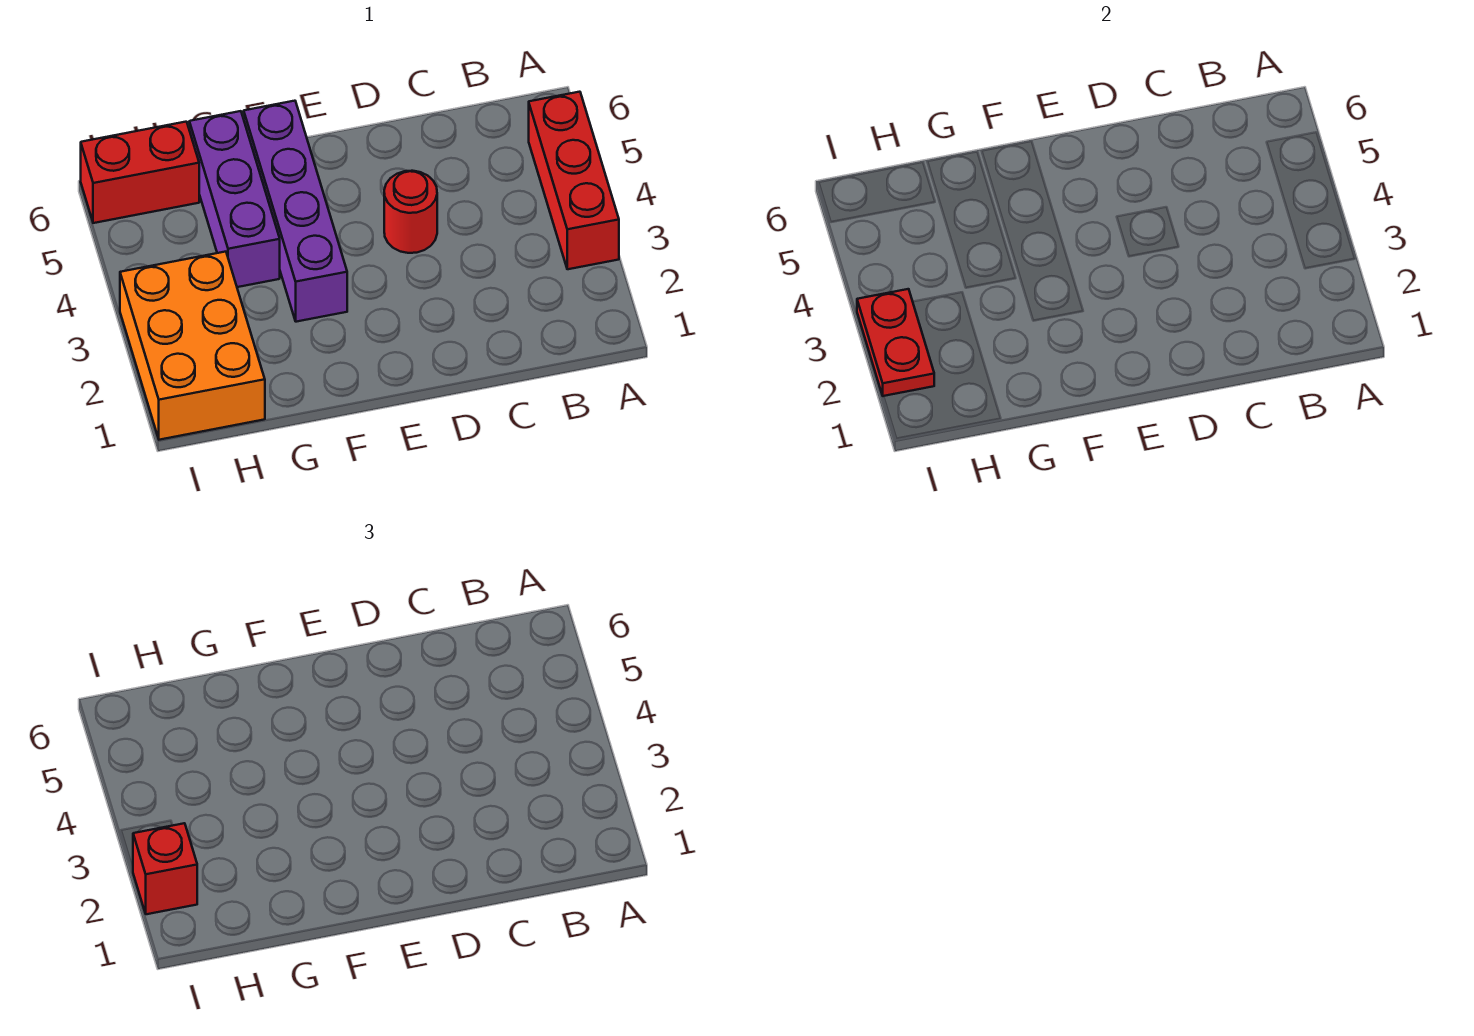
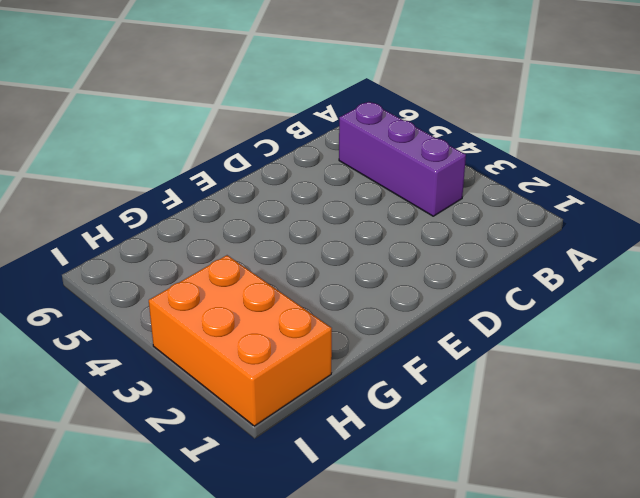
purple brick B3:B5 level 1 -> purple brick G4:G6 level 1
none -> red brick A3:A5 level 1
none -> red round brick D4 level 1

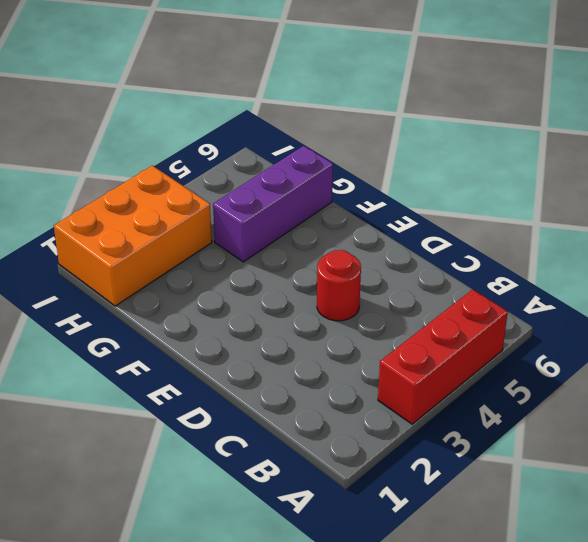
none -> purple brick F3:F6 level 1
none -> red brick H6:I6 level 1

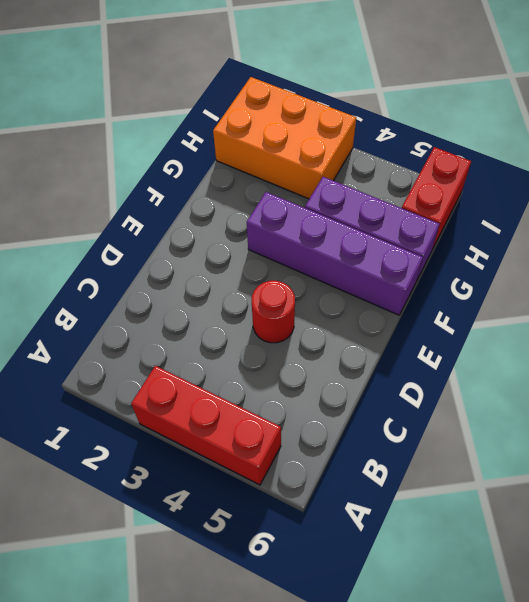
none -> red plate I2:I3 level 2
none -> red brick I2 level 3

